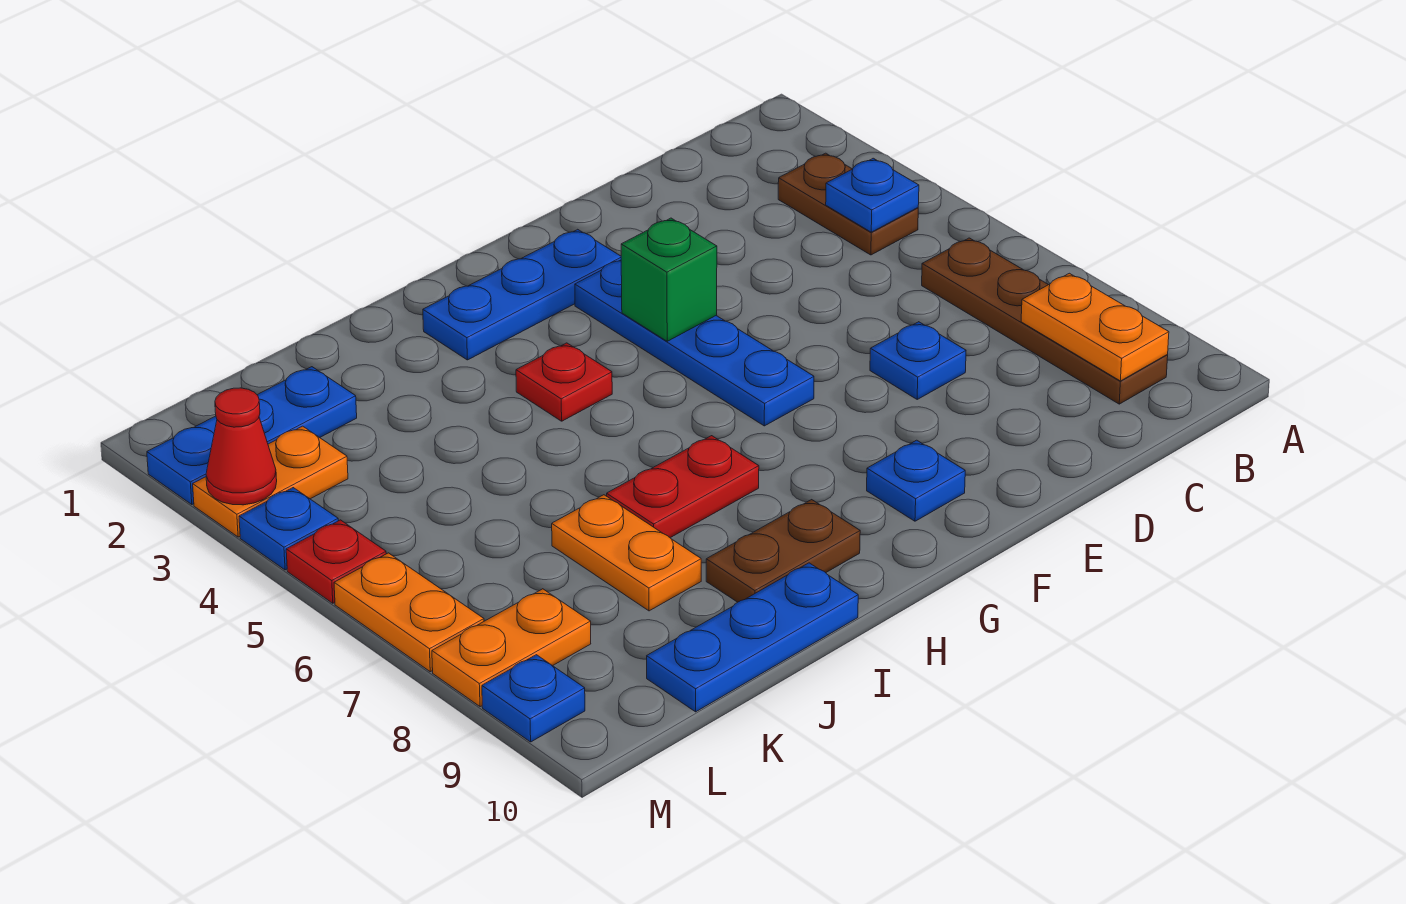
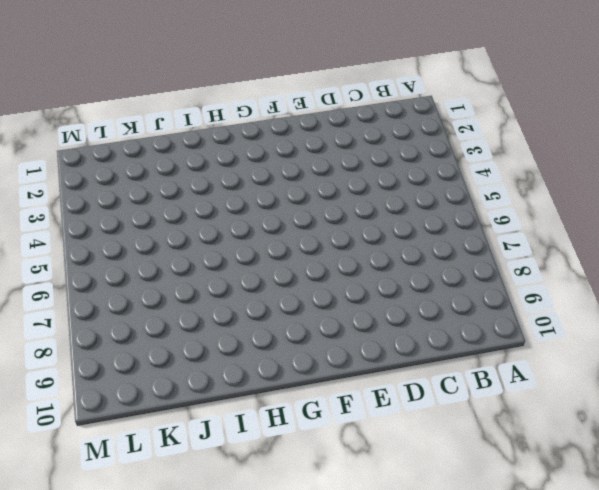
none -> brown plate B3:B4 level 1
none -> brown plate B6:B9 level 1
none -> blue plate D7 level 1

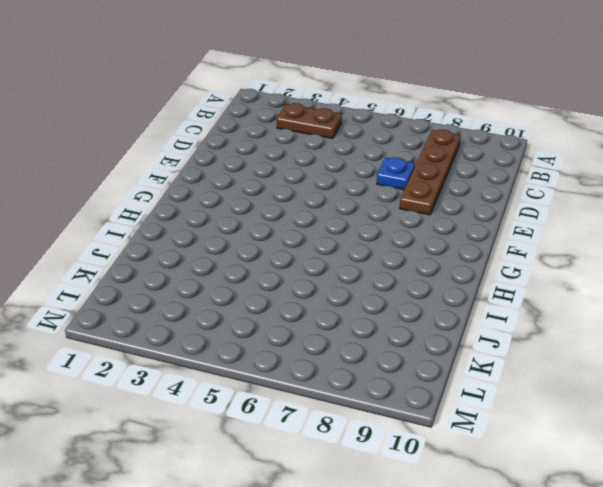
brown plate B8:E8 level 1 -> brown plate B6:B9 level 1
none -> blue plate F2:H2 level 1
none -> blue plate F3:F6 level 1
none -> blue plate F9 level 1

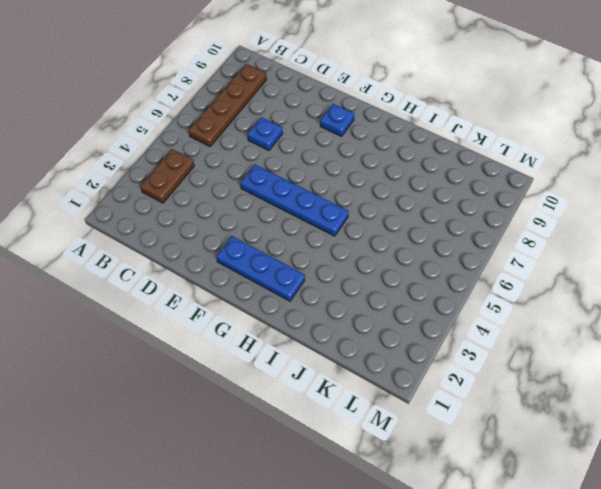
blue plate E5:H5 level 1 -> blue plate F3:F6 level 1
none -> red plate H4 level 1
none -> red plate H7:I7 level 1
none -> brown plate H9:I9 level 1

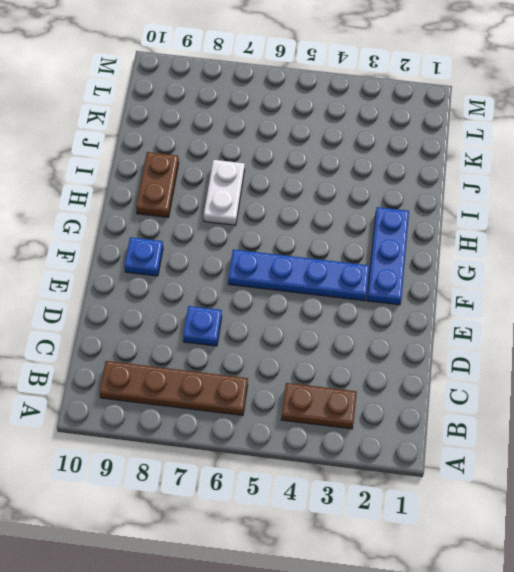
white plate H7:I7 level 1 -> red plate H7:I7 level 1
none -> red plate H4 level 1
none -> blue plate I10:K10 level 1
none -> orange plate J7:J8 level 1

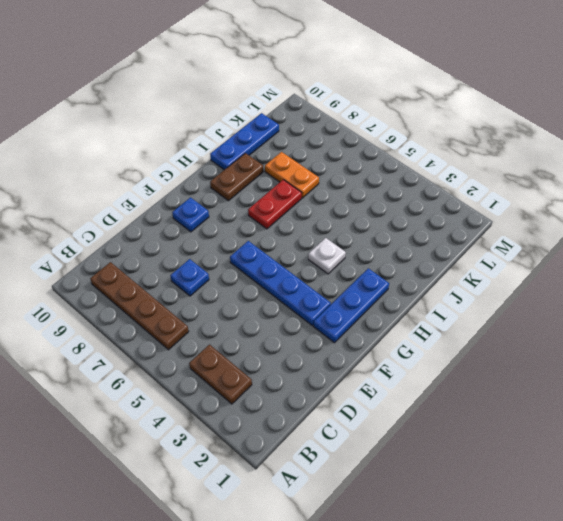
white plate H4 level 1 -> red plate H4 level 1
none -> blue plate K2:M2 level 1
none -> orange plate L3:M3 level 1
none -> orange plate L8:M8 level 1

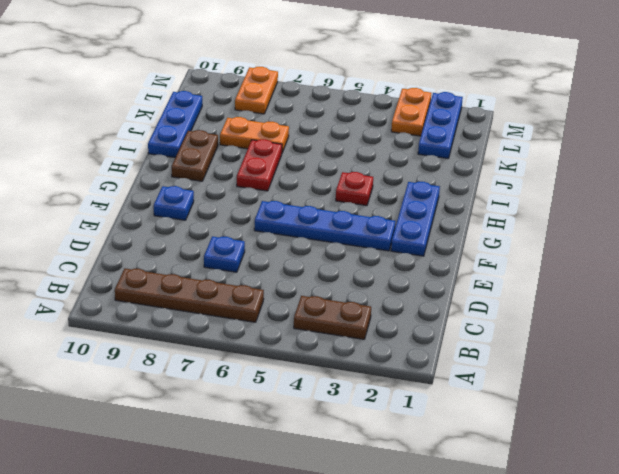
none -> blue plate M4 level 1
none -> red plate M5 level 1
none -> orange plate M6:M7 level 1

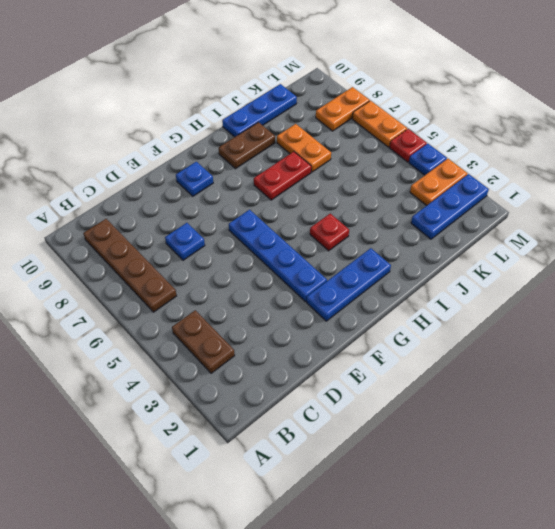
none -> blue plate M9 level 1
none -> blue plate B4 level 2
none -> orange plate B8:B9 level 2

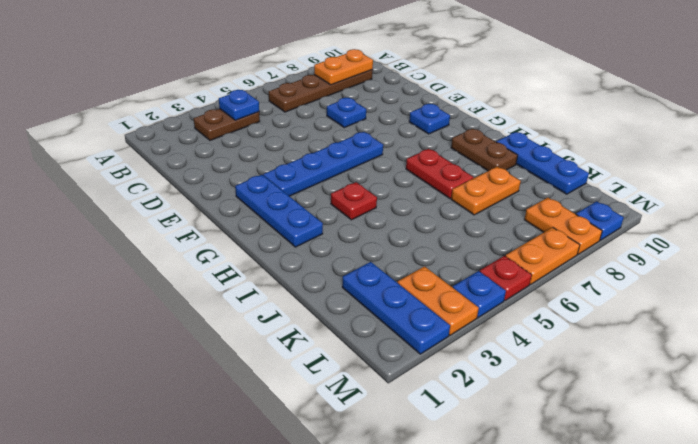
none -> green brick F4 level 2
none -> red cone M3 level 2

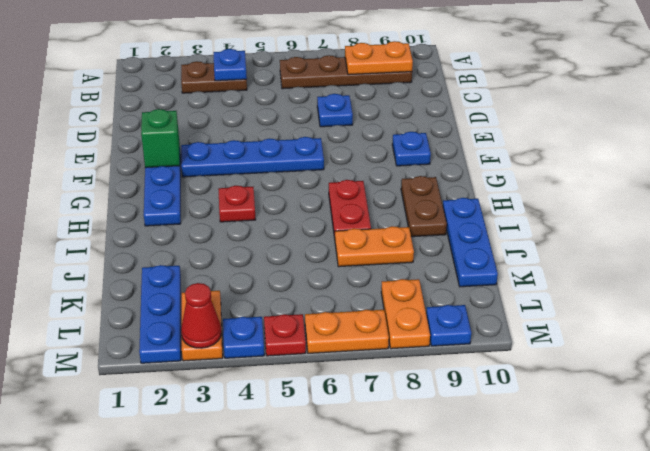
green brick F2 level 2 -> green brick F4 level 2

